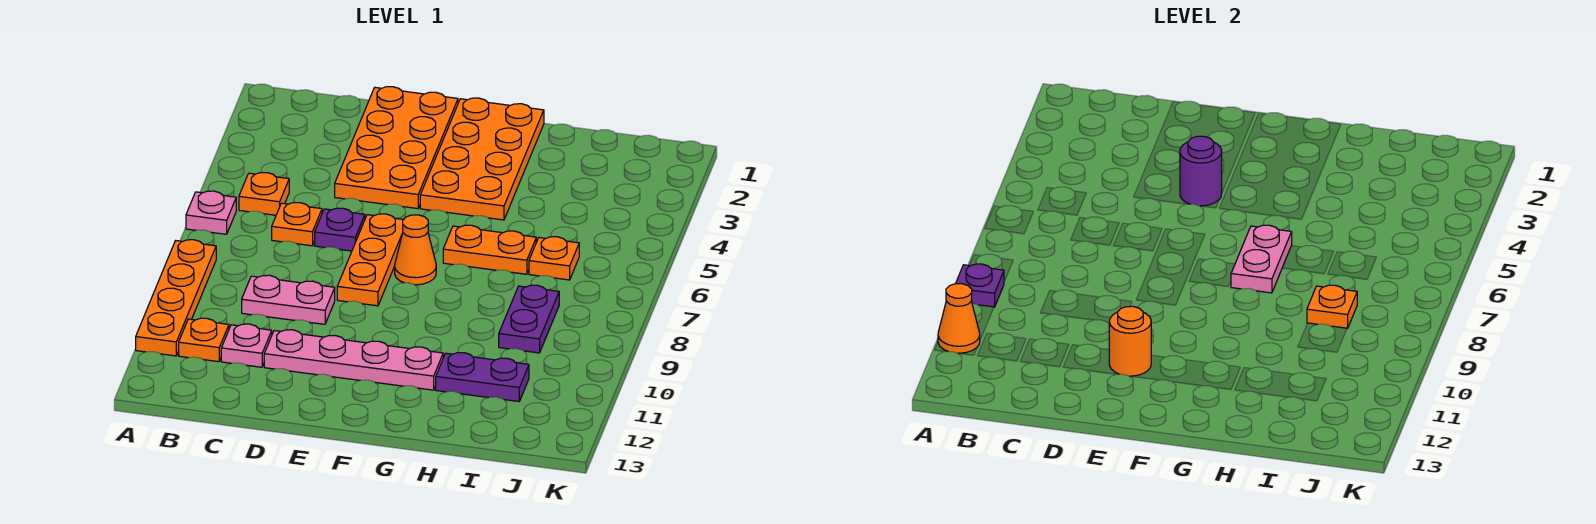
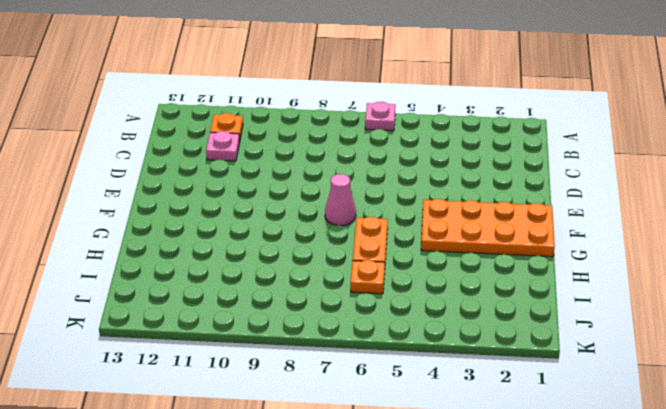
pink cone F7 level 1 -> orange cone F7 level 1
none -> orange plate A8:A11 level 1
none -> orange plate B5 level 1
none -> orange plate C6 level 1

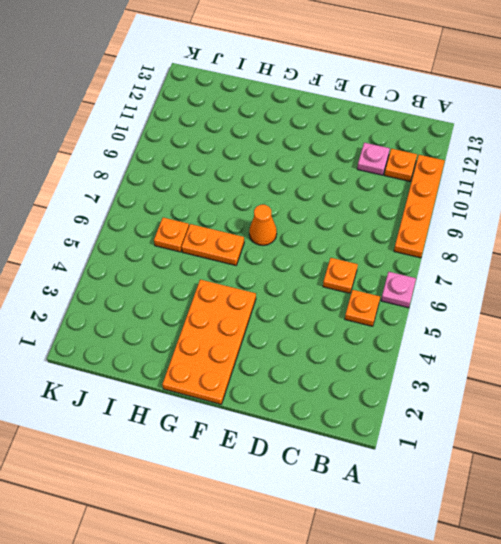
none -> pink plate C9:D9 level 1
none -> orange plate D1:E4 level 1
none -> purple plate D6 level 1

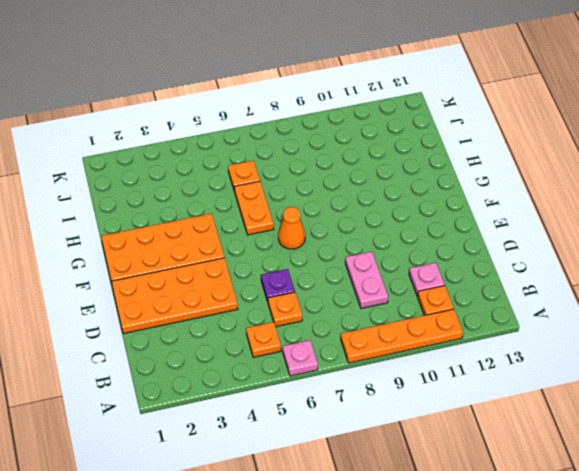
none -> pink plate D11:G11 level 1
none -> orange plate E6:E8 level 1
none -> purple plate H11:I11 level 1

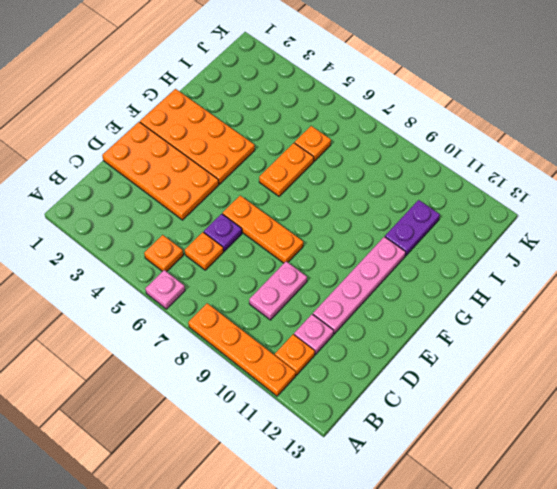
none -> orange cone F7 level 1
none -> purple plate I8:I9 level 1
none -> purple plate A9 level 2

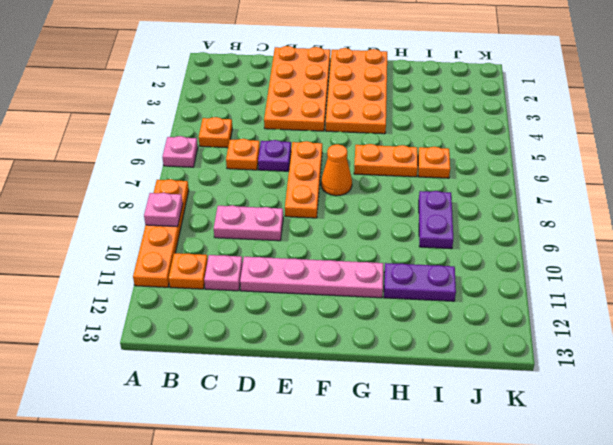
pink plate A9 level 2 -> purple plate A9 level 2
none -> orange cone A11 level 2
none -> purple round brick E4 level 2
none -> orange round brick E11 level 2

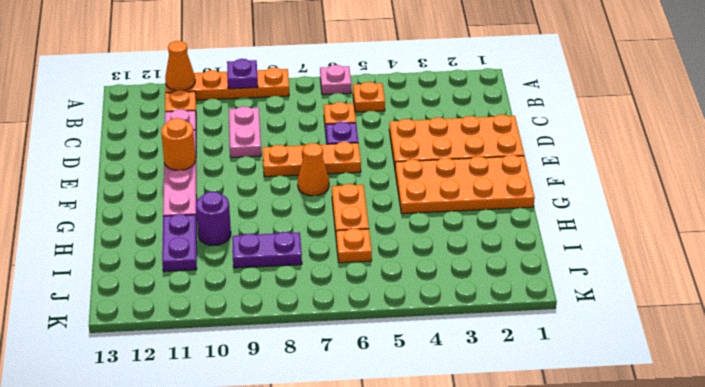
purple round brick H10 level 1 -> purple round brick E4 level 2
none -> pink plate G6:G7 level 2
none -> orange plate I8 level 2

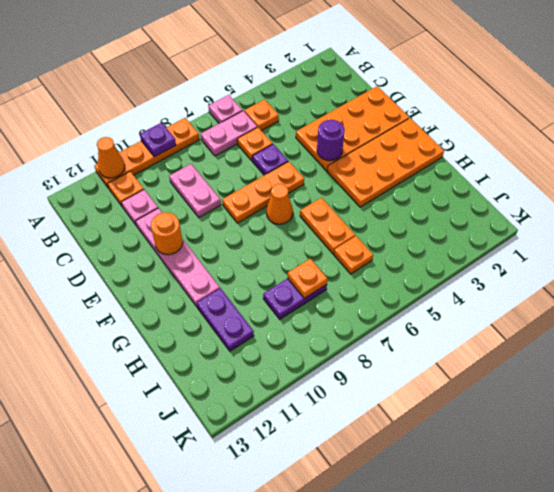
pink plate B6:B7 level 1 -> pink plate G6:G7 level 2

